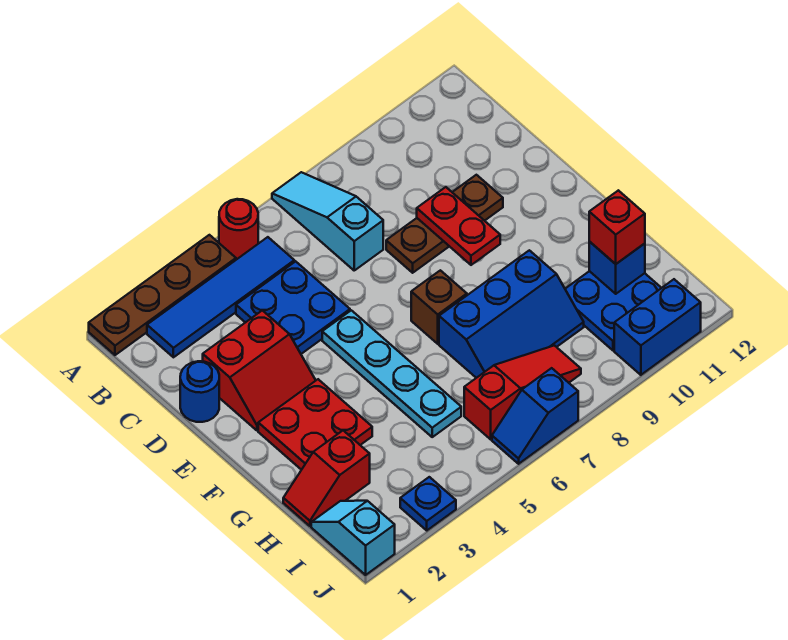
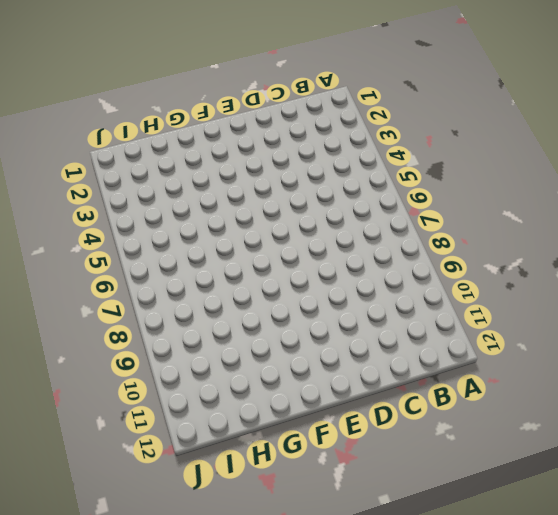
none -> brown plate A1:A4 level 1
none -> red round brick A5 level 1
none -> cyan slope A7:C7 level 1 top C

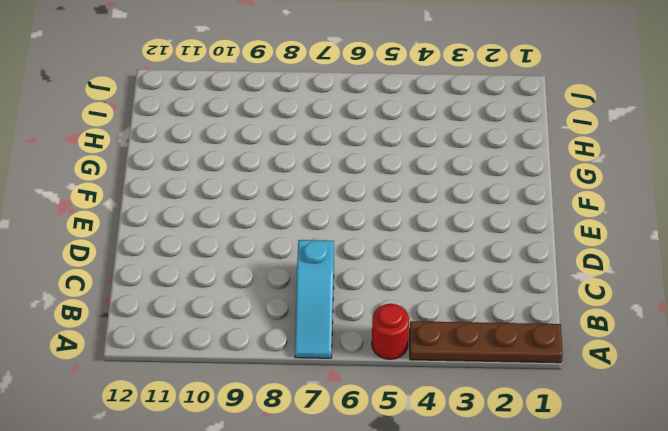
none -> blue tile B2:B5 level 1
none -> blue plate C4:D5 level 1
none -> blue round brick D1 level 1

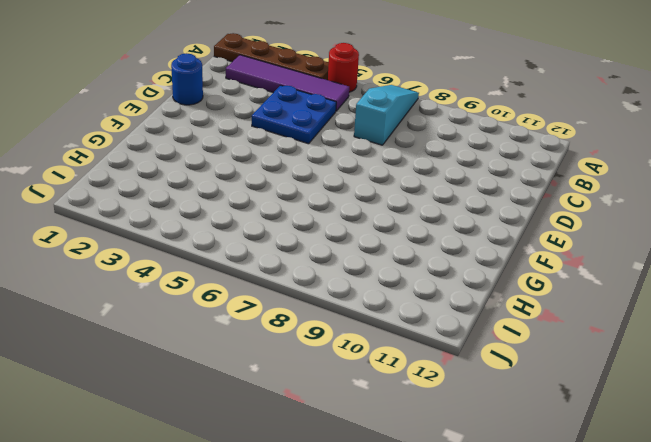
purple tile B2:B5 level 1 -> blue tile B2:B5 level 1
none -> red slope D2:E3 level 1 top D
none -> brown plate D8:D10 level 1
none -> cyan plate E5:H5 level 1

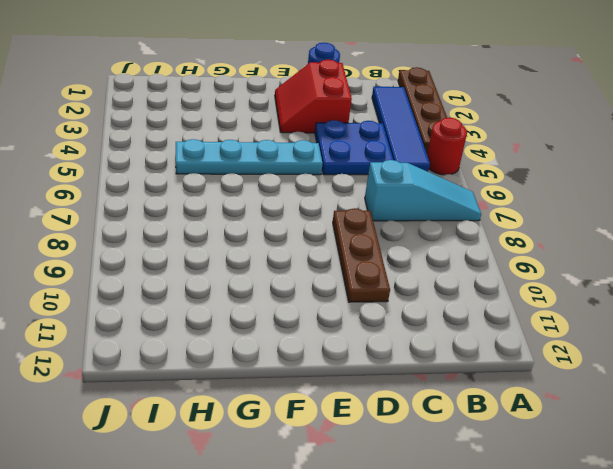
none -> red plate F2:G3 level 1
none -> brown brick F7 level 1
none -> blue slope G7:H9 level 1 top G

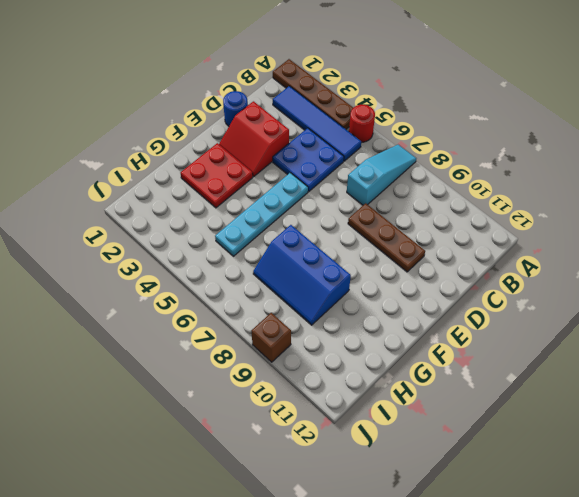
brown brick J9 level 1 -> brown brick F7 level 1
none -> red slope H1:H2 level 1 top 2
none -> blue plate H10:I11 level 1
none -> cyan slope I1:J1 level 1 top J

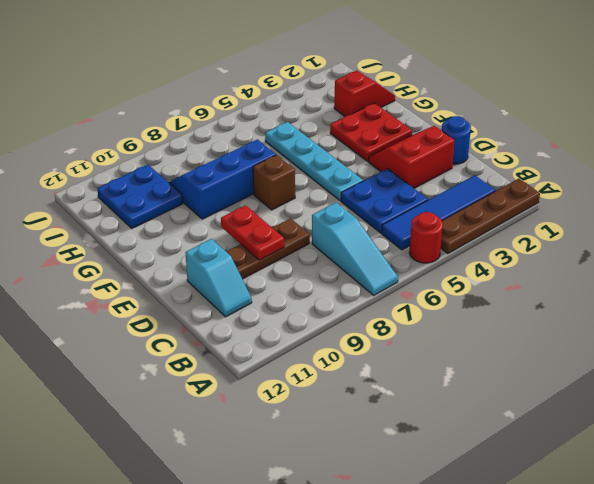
cyan slope C11:D11 level 1 top D -> cyan slope I1:J1 level 1 top J
none -> red slope I6:I8 level 1 top 6
none -> blue plate J3 level 1
none -> blue slope J6:J7 level 1 top 7

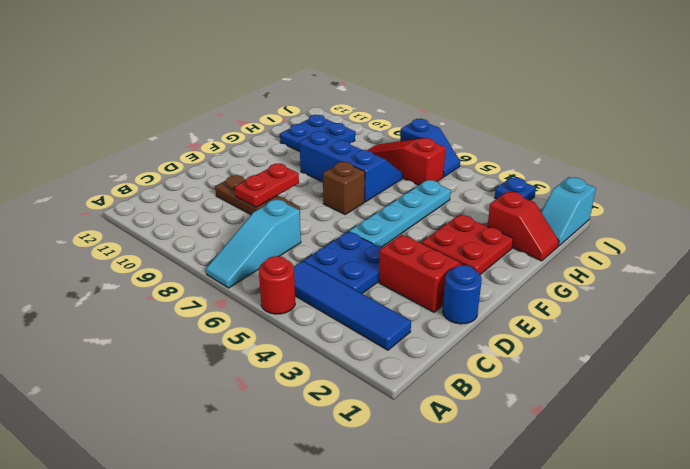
none -> brown plate A1:A4 level 1
none -> blue brick J10:J11 level 1
none -> blue brick H11 level 2

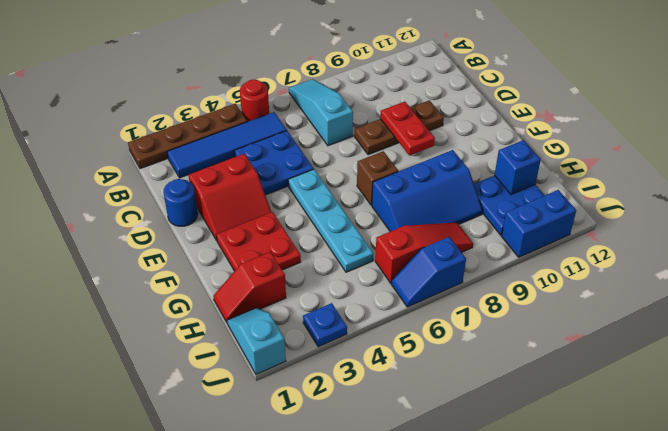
none -> red brick H11 level 3

